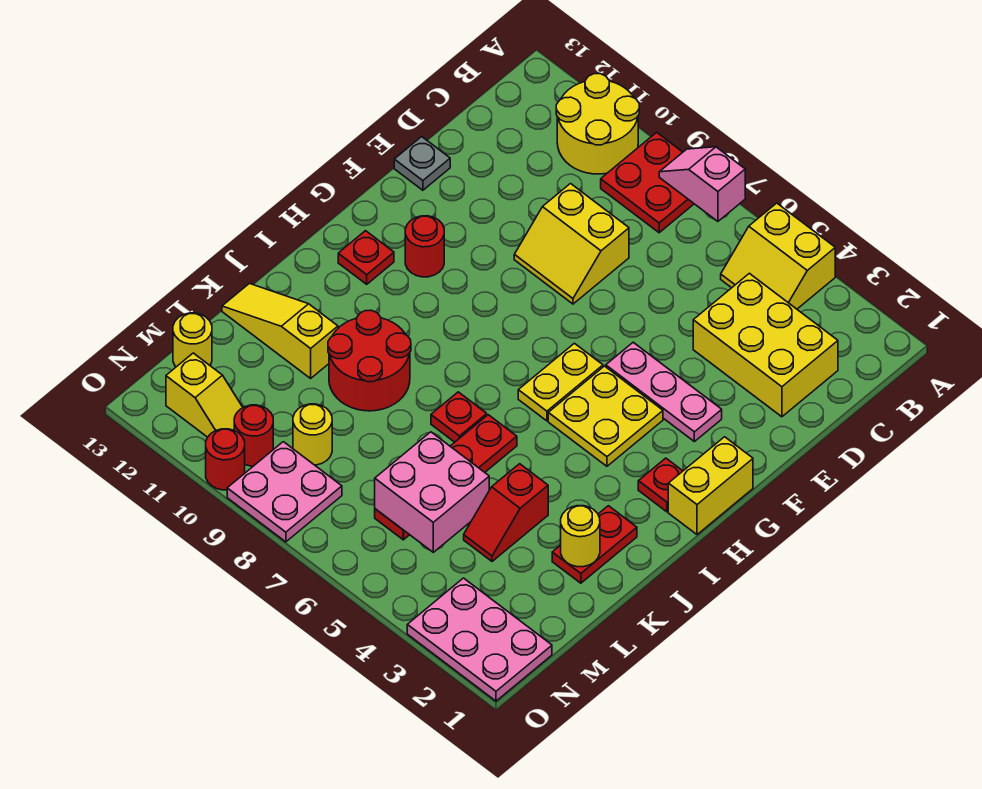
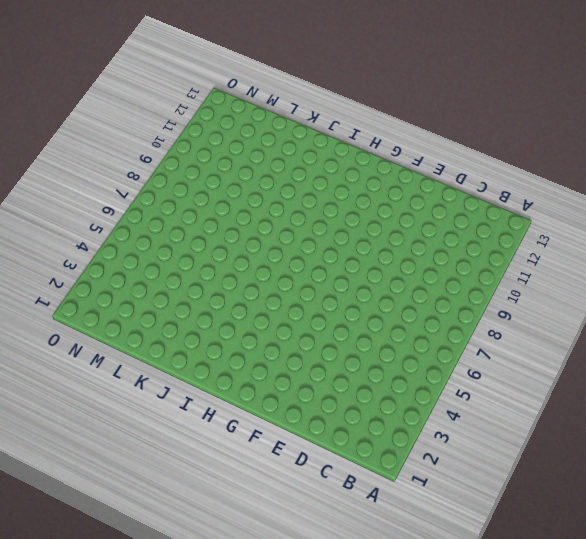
none -> yellow slope A4:B5 level 1 top A
none -> red plate A8:B9 level 1
none -> yellow round brick A10:B11 level 1

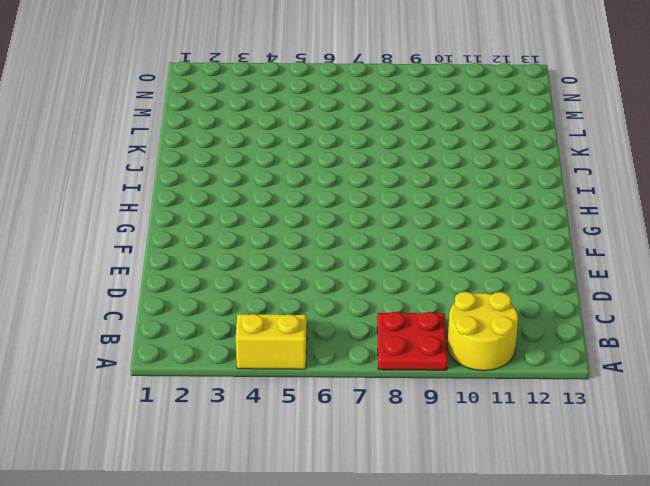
none -> yellow brick C2:D4 level 1
none -> yellow slope D8:E9 level 1 top D
none -> grey plate E13 level 1

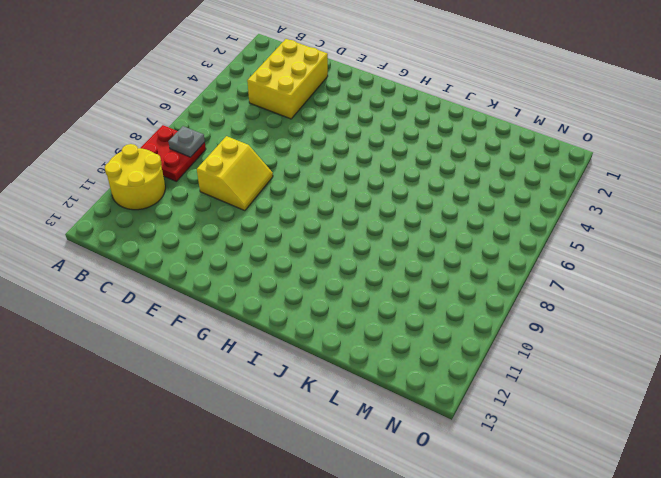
grey plate B8 level 2 -> grey plate E13 level 1
none -> yellow slope A4:B5 level 1 top A
none -> pink plate F3:F5 level 1
none -> yellow brick G1:H1 level 1

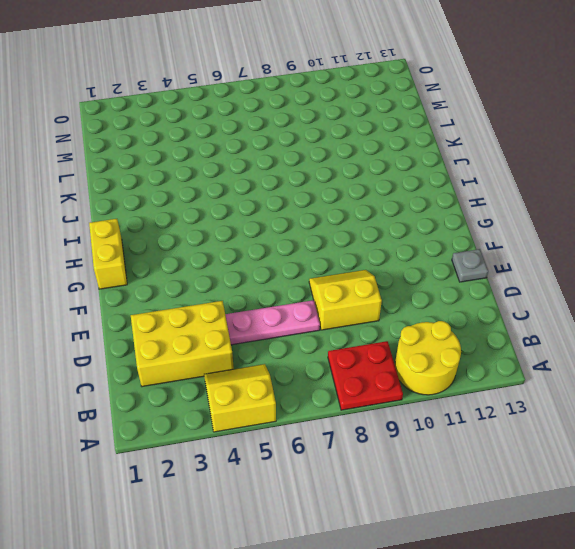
pink plate D5:D7 level 1 -> pink plate F3:F5 level 1
none -> yellow plate G4:H5 level 1
none -> yellow plate G6:H6 level 1
none -> red round brick G11 level 1

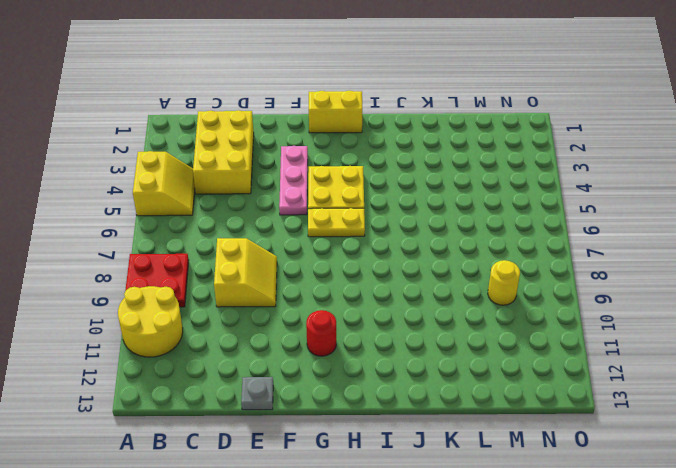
none -> red plate H2 level 1
none -> red plate H12 level 1
none -> red plate J2:K2 level 1

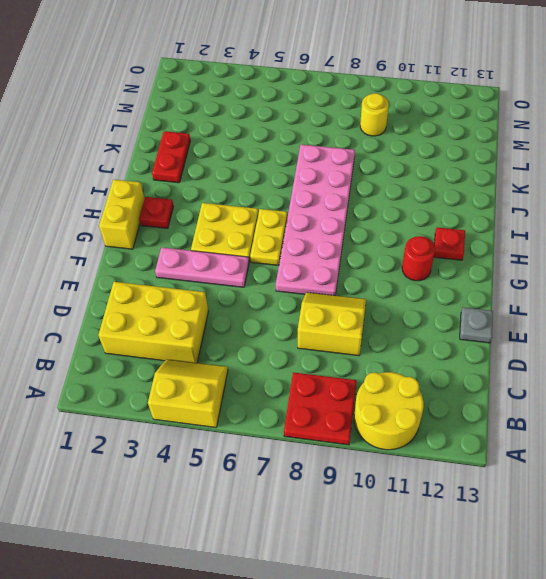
pink plate F7:K8 level 1 -> red plate J7 level 1
none -> red plate J6:M6 level 1
none -> red round brick J9:K10 level 1
none -> red slope K4:L4 level 1 top K

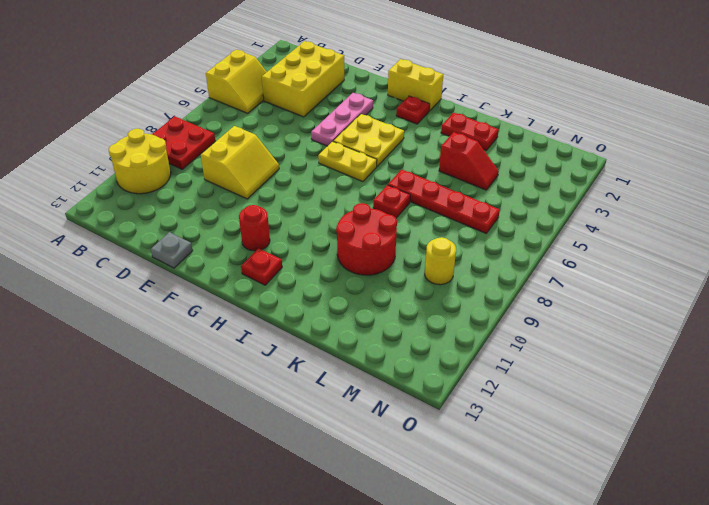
none -> yellow slope K11:K13 level 1 top 11
none -> yellow round brick M13 level 1
none -> pink plate N1:O3 level 1

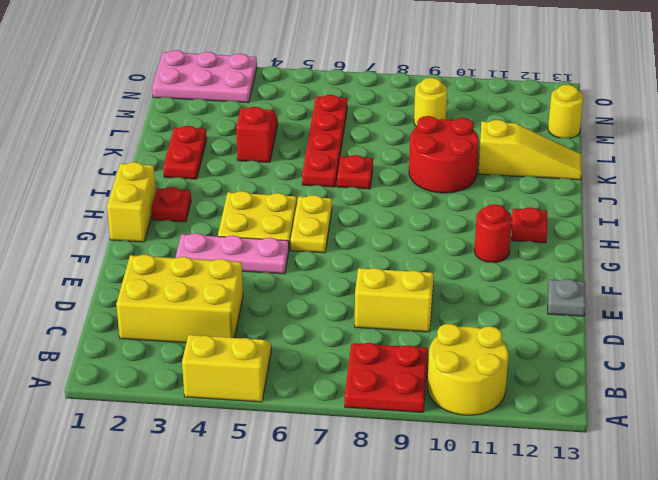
none -> pink plate N8:O9 level 1
none -> red round brick N10 level 1
none -> yellow slope N11:N12 level 1 top 12

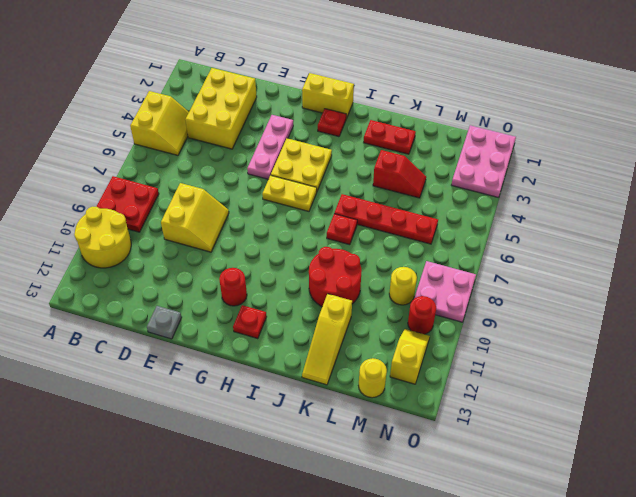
none -> red round brick O10 level 1
none -> pink slope A7:A8 level 2 top 7
none -> yellow round brick K2 level 2

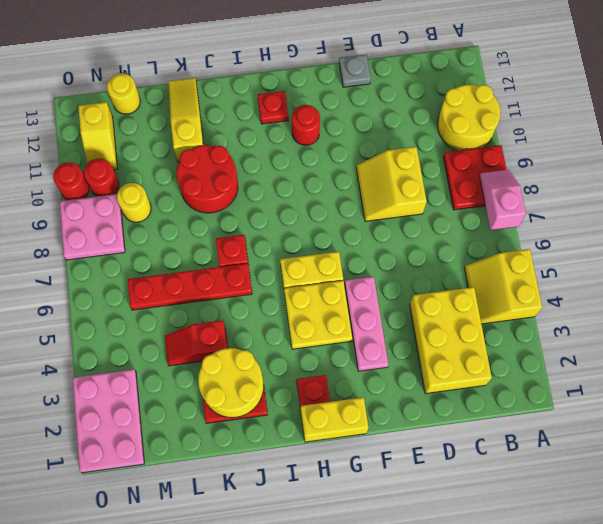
yellow round brick J2:K3 level 2 -> yellow round brick K2 level 2
none -> pink brick L5:M6 level 2

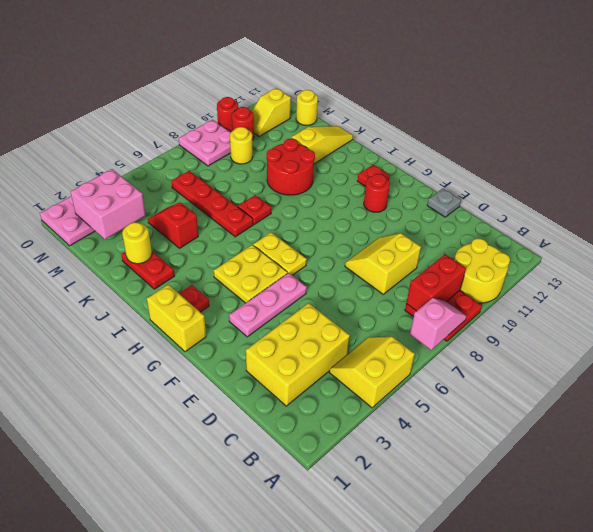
red brick B8:B9 level 2 -> none
pink brick M2:N3 level 2 -> pink brick L5:M6 level 2

